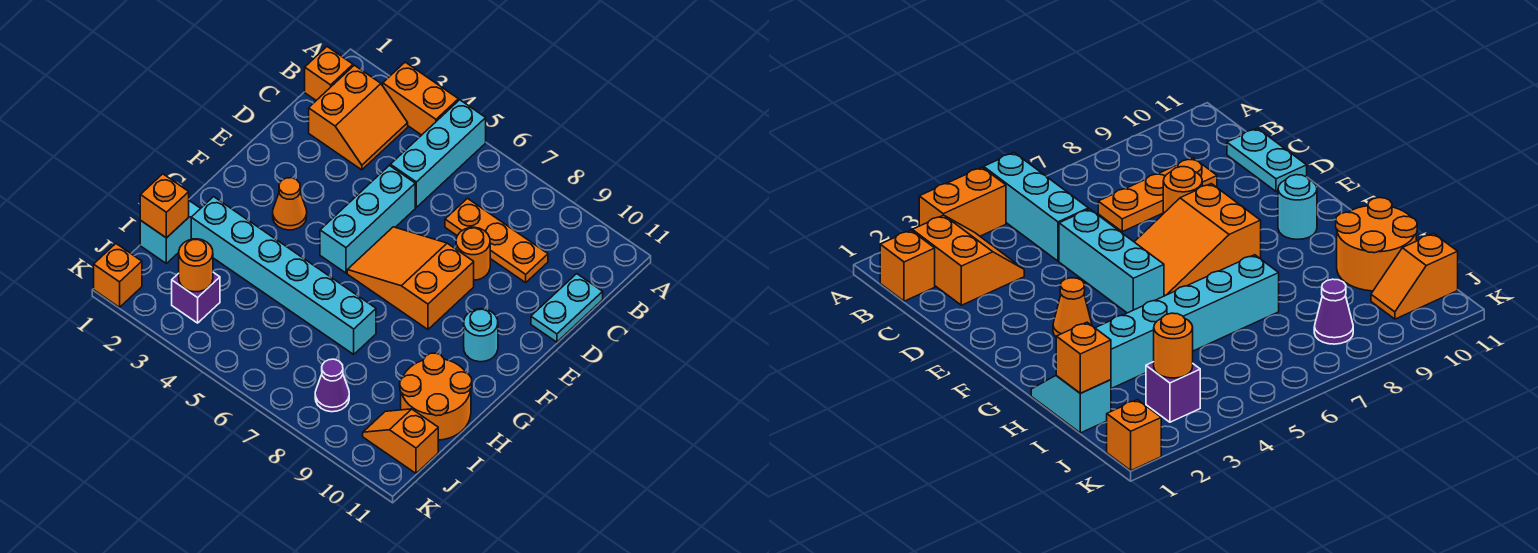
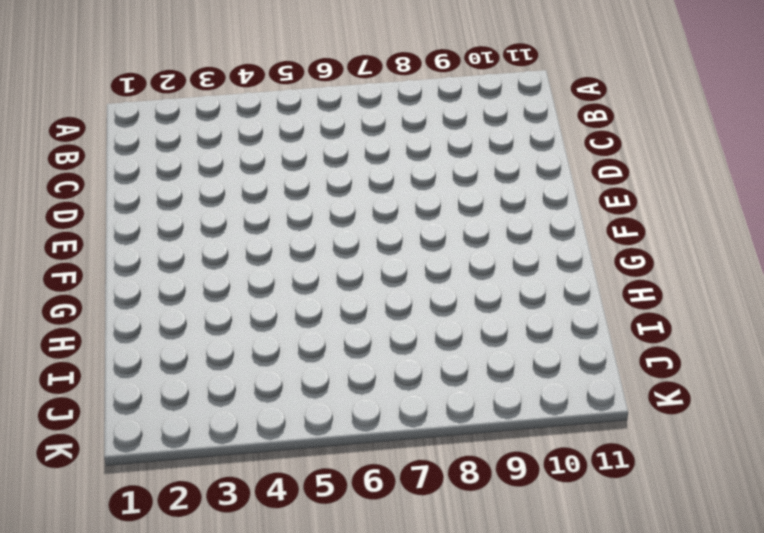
none -> orange brick A3:A4 level 1
none -> cyan brick A5:C5 level 1
none -> orange brick B1 level 1

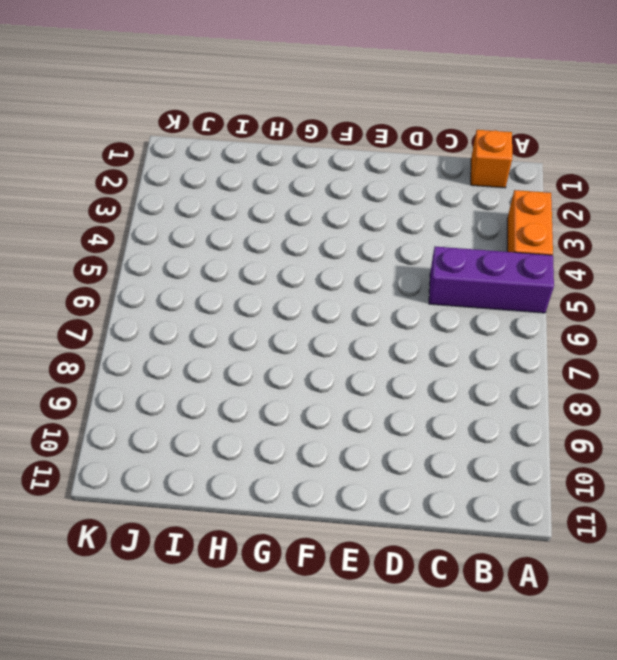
purple brick A5:C5 level 1 -> cyan brick A5:C5 level 1
none -> orange slope B2:C3 level 1 top 2
none -> orange plate C7:C9 level 1
none -> cyan plate C11:D11 level 1

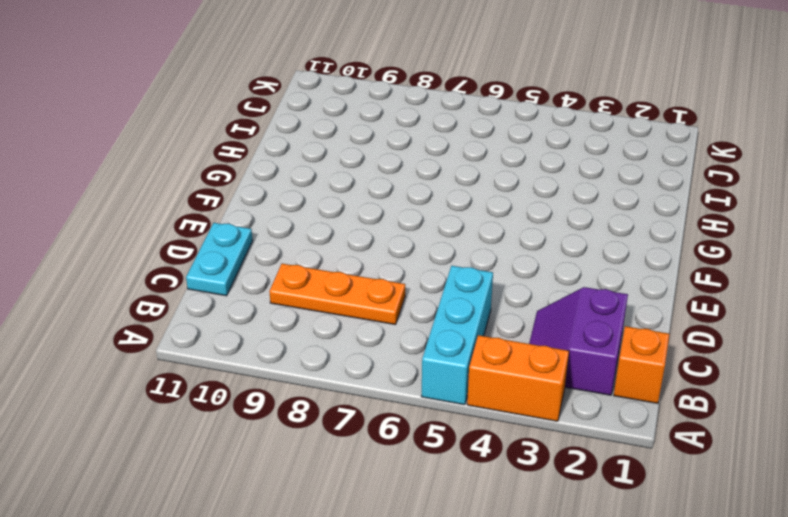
purple slope B2:C3 level 1 top 2 -> orange slope B2:C3 level 1 top 2
none -> cyan brick D5:F5 level 1
none -> orange round brick D8 level 1
none -> orange slope E6:F8 level 1 top 8

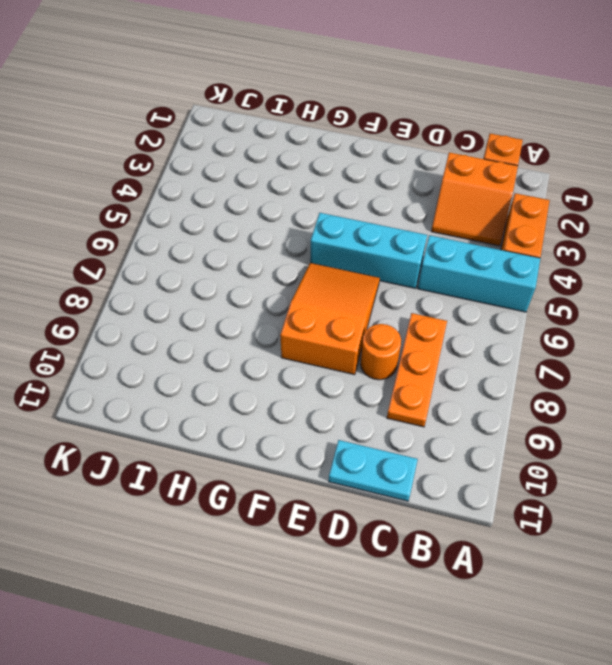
none -> orange cone F3 level 1
none -> cyan round brick F10 level 1
none -> cyan slope H1:I1 level 1 top I

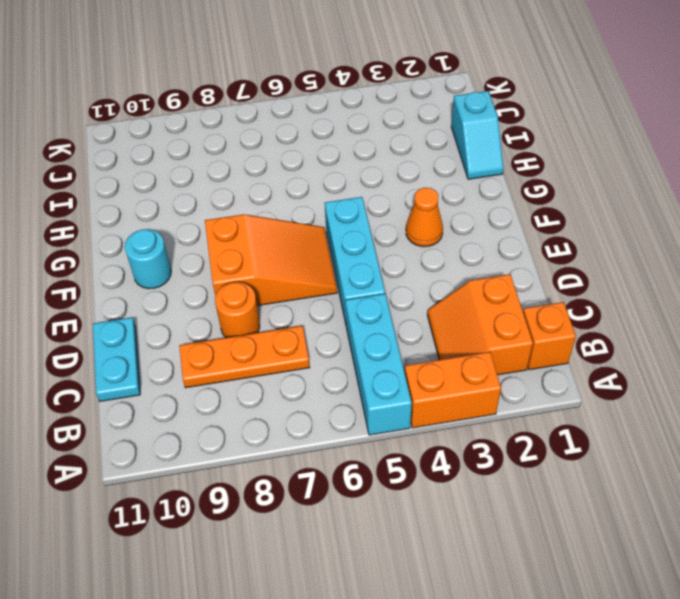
none -> cyan brick H2:H7 level 1
none -> orange round brick H10:I11 level 1
none -> purple brick J3 level 1

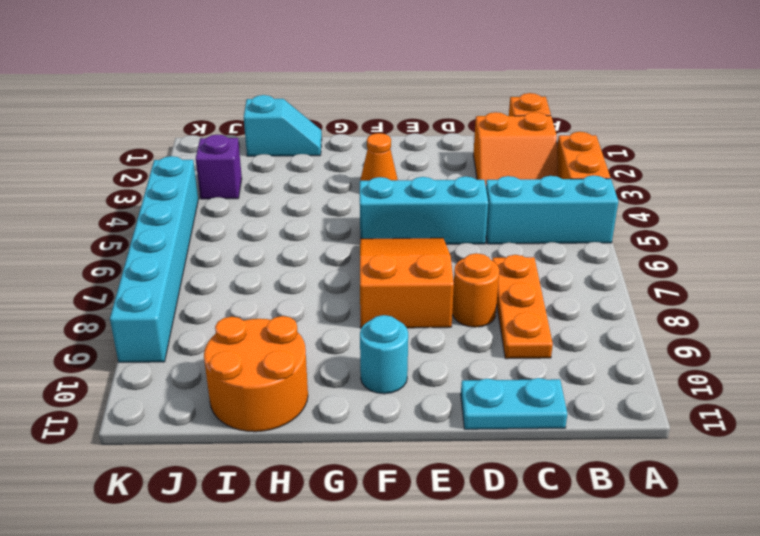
cyan brick K4:K9 level 1 -> cyan brick H2:H7 level 1
none -> purple cone J8 level 1
none -> orange slope J10:J11 level 1 top 11
none -> orange brick K1 level 1

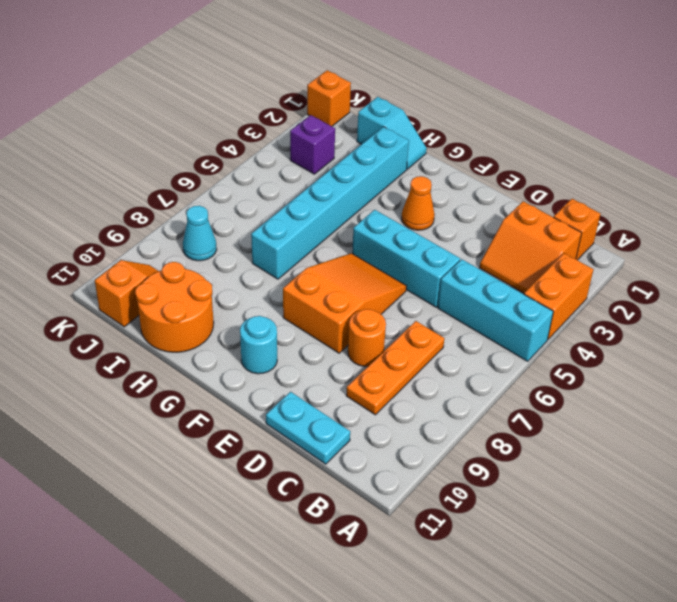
cyan cone J8 level 1 -> purple cone J8 level 1
none -> orange brick I1 level 2
none -> orange round brick J3 level 2

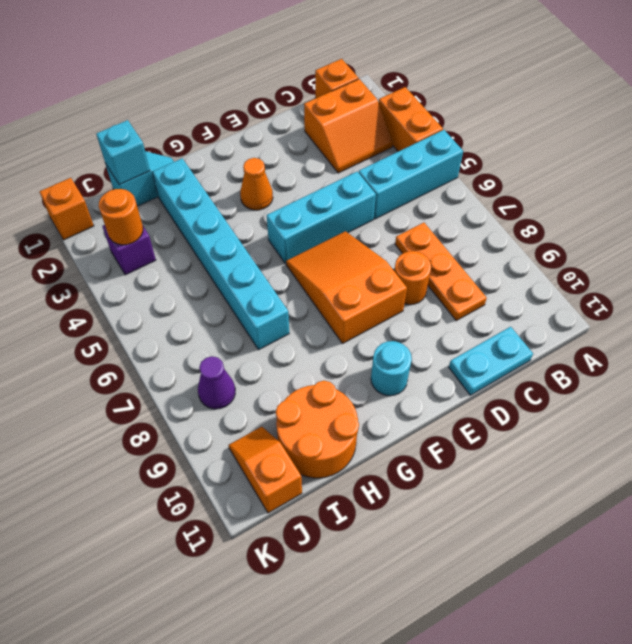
cyan brick I1 level 2 -> orange brick I1 level 2

